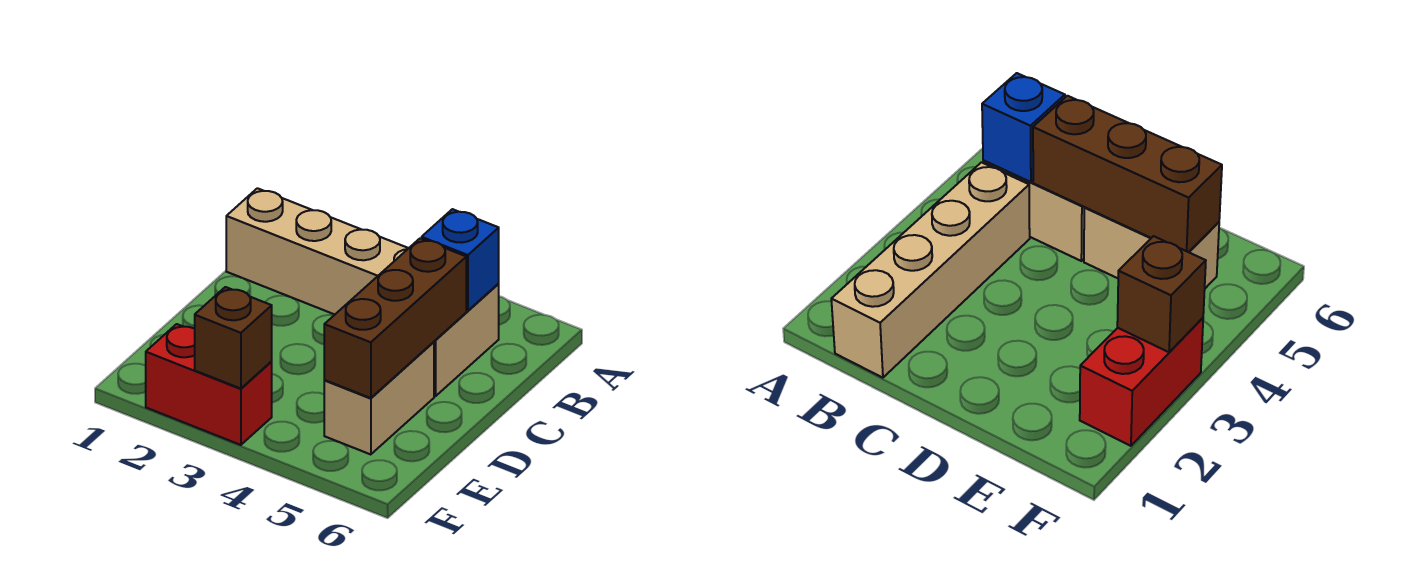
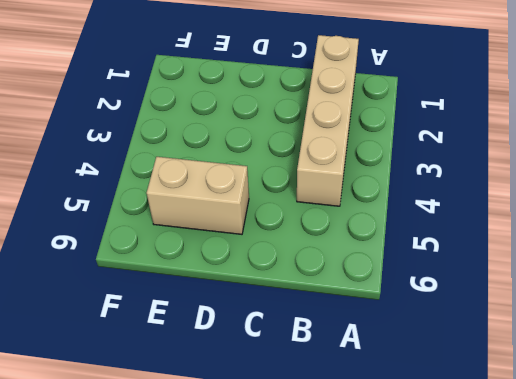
none -> tan brick B5:C5 level 1
none -> red brick F2:F3 level 1

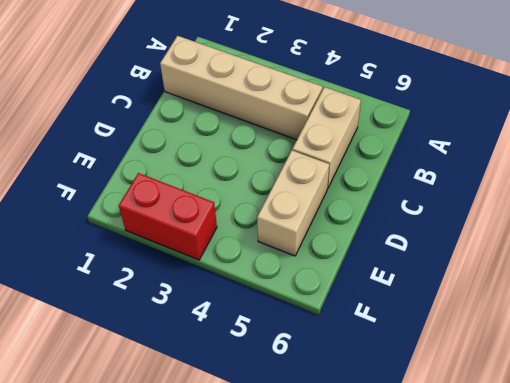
none -> blue brick B5 level 2
none -> brown brick C5:E5 level 2

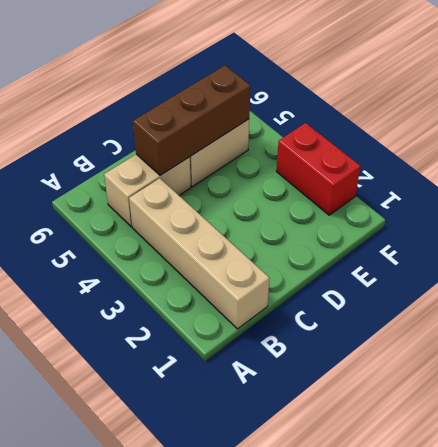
none -> blue brick B5 level 2
none -> brown brick F3 level 2

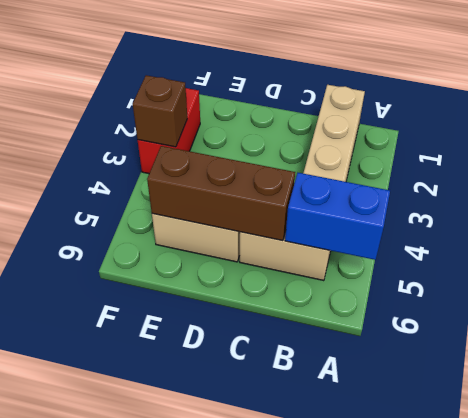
blue brick A5:B5 level 2 -> blue brick B5 level 2

